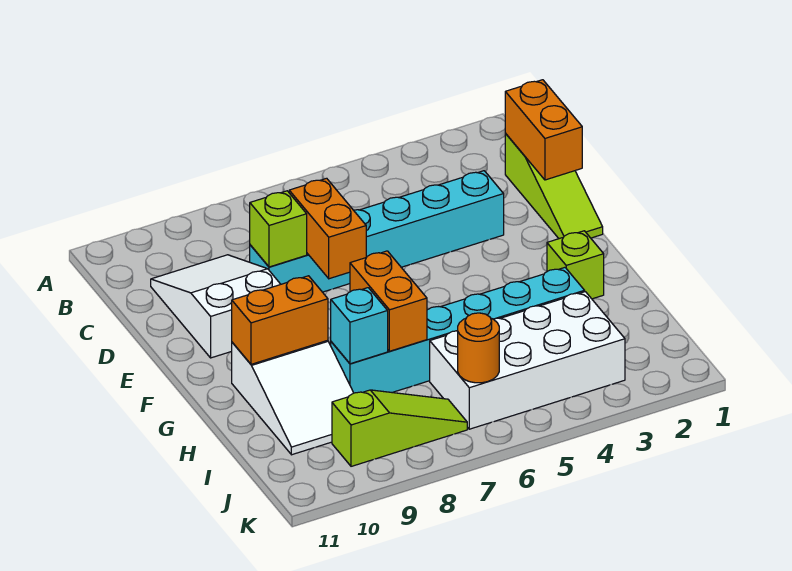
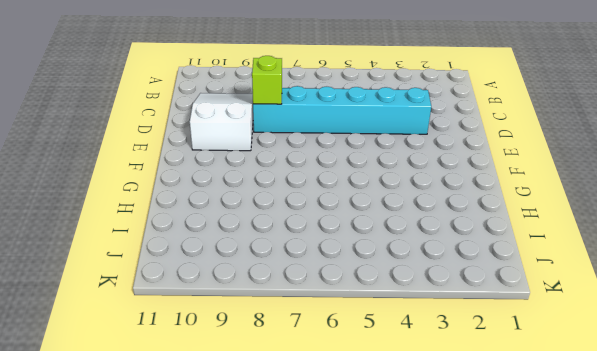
none -> lime slope C1:E1 level 1 top C
none -> lime brick G2 level 1
none -> white slope G9:I10 level 1 top G

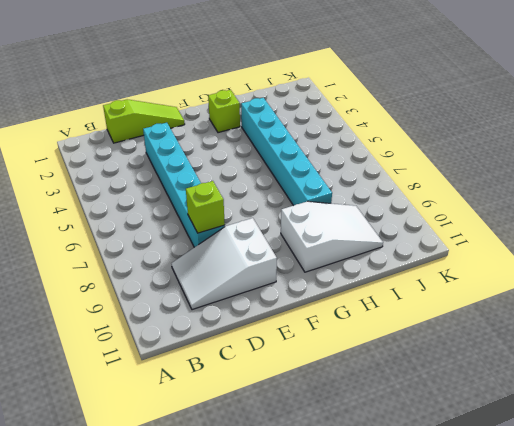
none -> white brick I3:J6 level 1
none -> lime slope J7:J9 level 1 top 9
none -> orange brick C1:D1 level 2

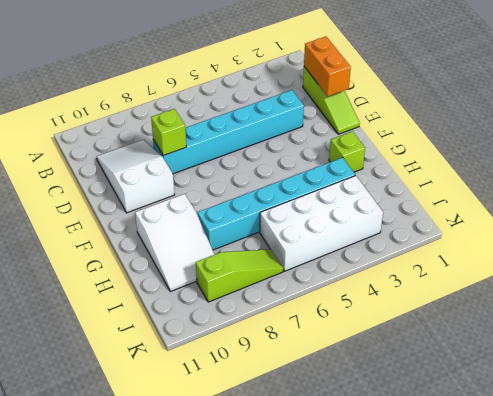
none -> orange brick D7:E7 level 2
none -> orange brick G7:H7 level 2
none -> orange brick G9:G10 level 2

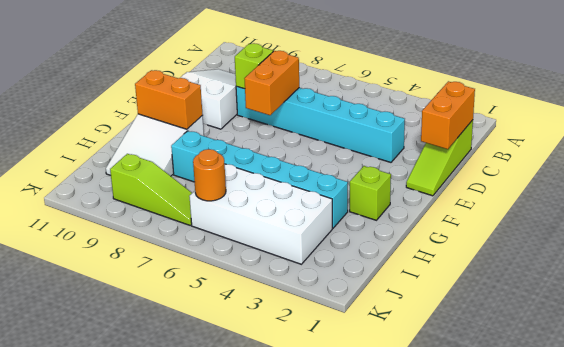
none -> orange brick G7:H7 level 2
none -> cyan brick H8 level 2

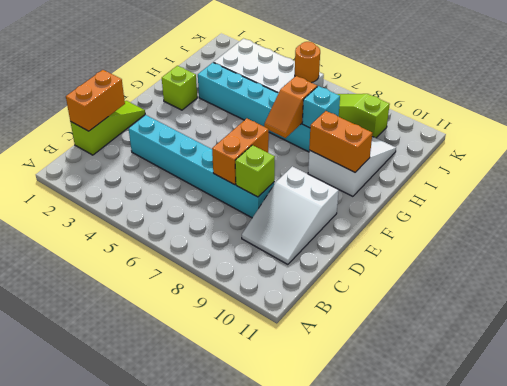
orange slope G7:H7 level 2 top H -> orange brick G7:H7 level 2

